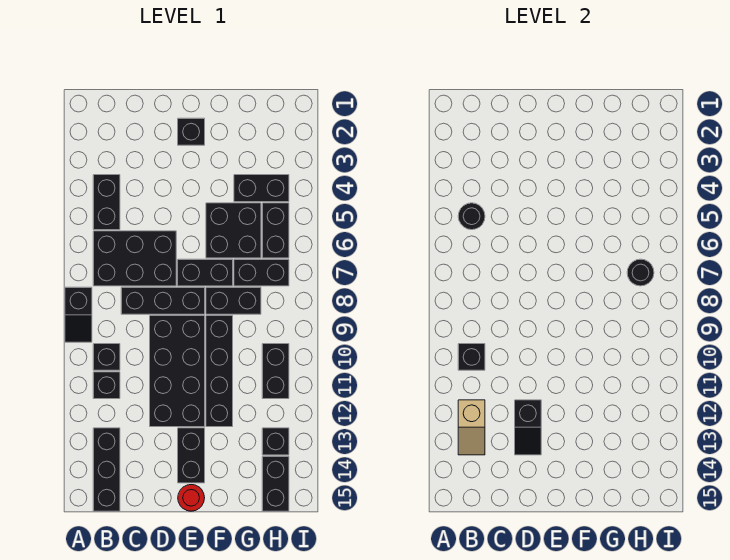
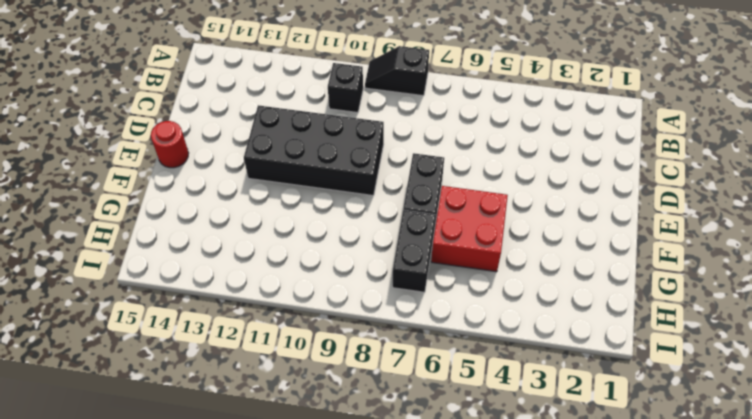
red brick F5:G6 level 1 -> black brick F5:G6 level 1
none -> black brick B4:B5 level 1
none -> black brick B6:D7 level 1
none -> black brick B11 level 1

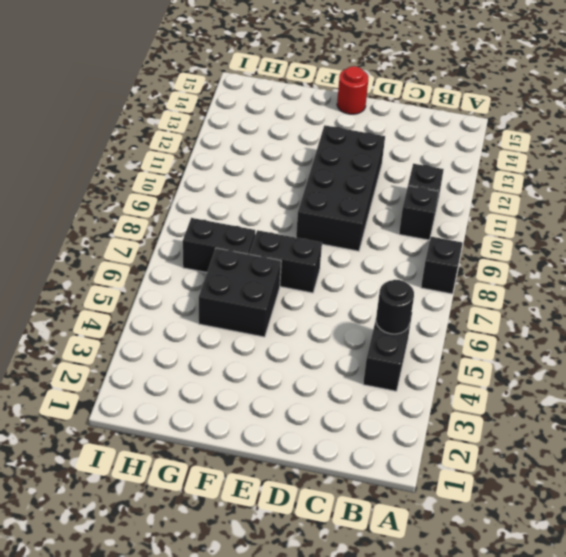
none -> black brick B6:D7 level 1
none -> black brick B13:B15 level 1
none -> black brick C8:E8 level 1

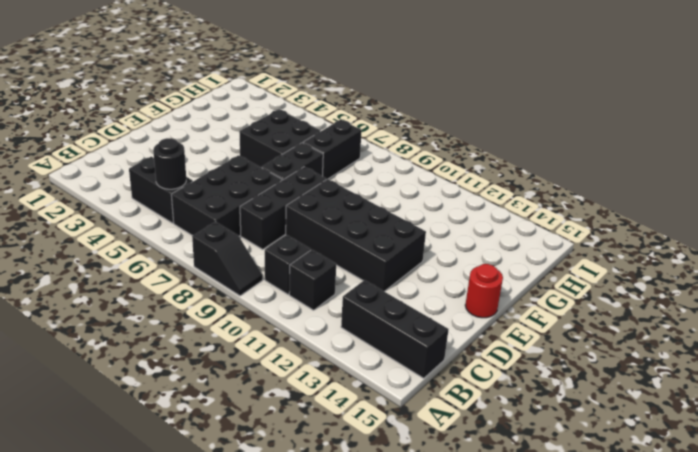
none -> black brick E2 level 1
none -> black brick E13:E14 level 1
none -> black brick F8:G8 level 1

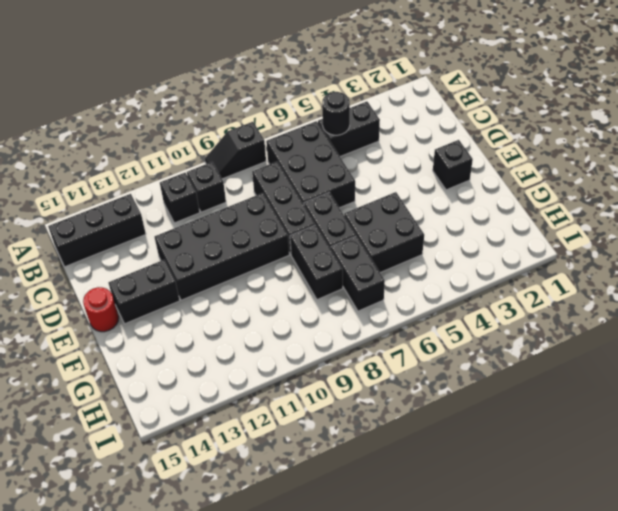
none -> black brick F9:F12 level 1
none -> black brick G4:H4 level 1
none -> black brick H5:H6 level 1

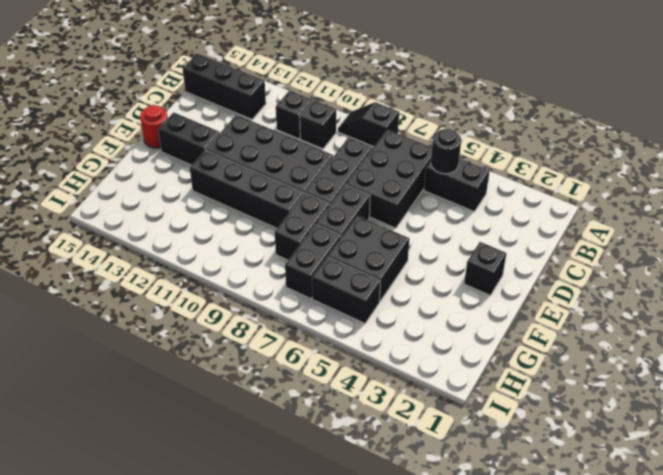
none -> black brick G4:H4 level 1
none -> black brick H10:H11 level 1
none -> black brick H13 level 1

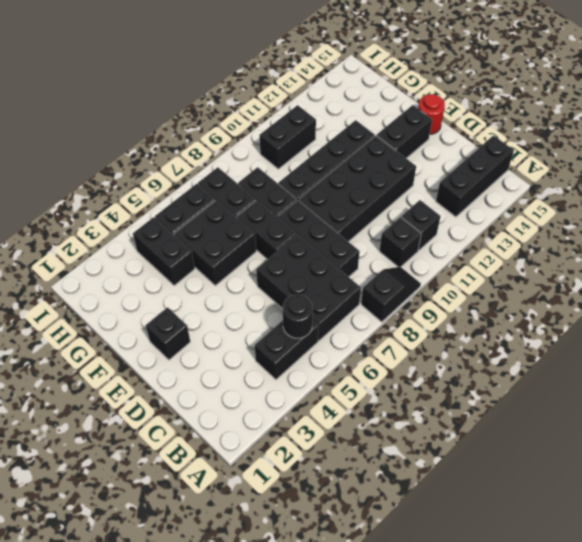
none -> black brick H13 level 1
none -> black brick H14:H15 level 1
none -> black brick B10 level 2

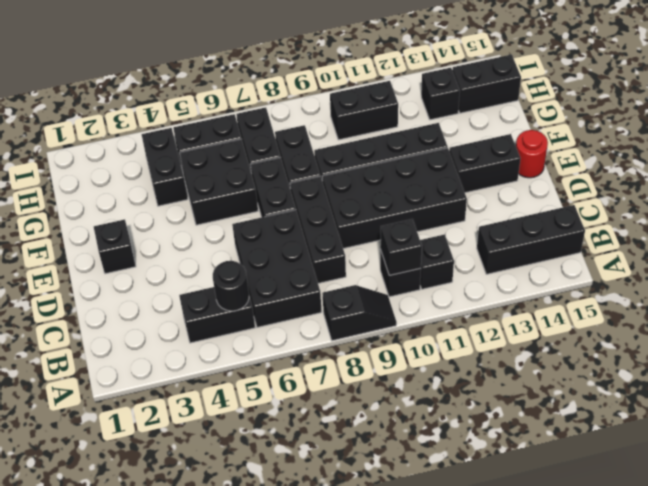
none -> tan slope B12:B13 level 2 top 12
none -> black slope D12:D13 level 2 top 12
none -> black round brick H7 level 2

